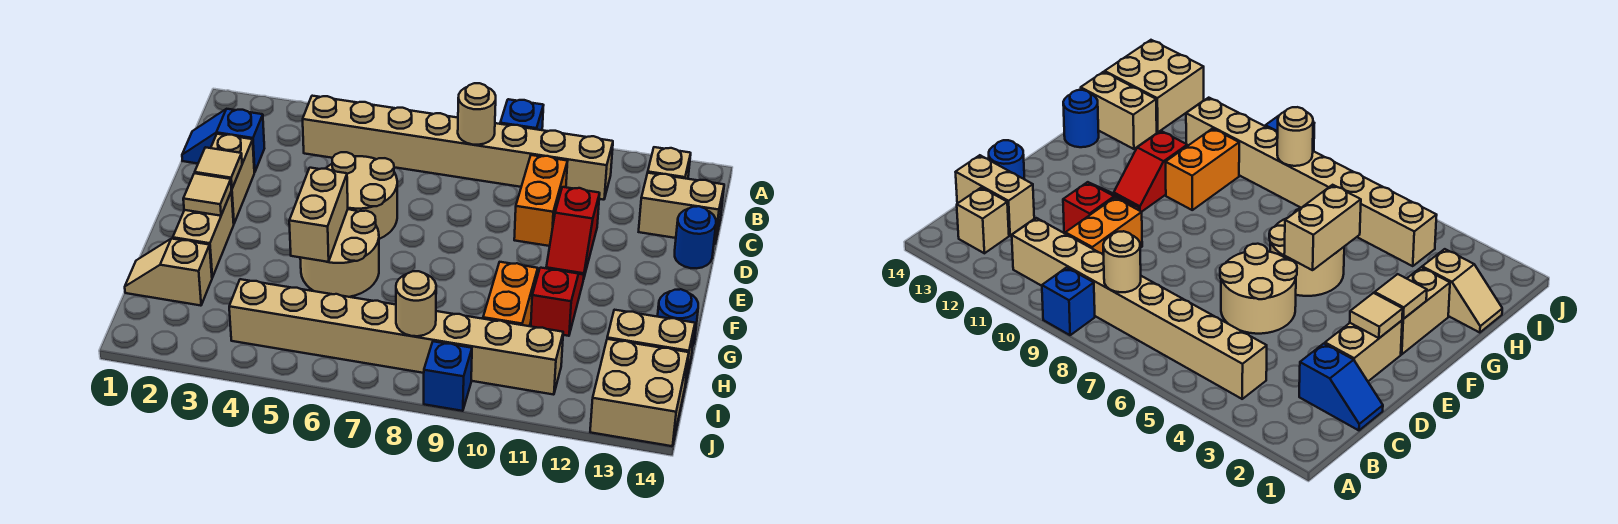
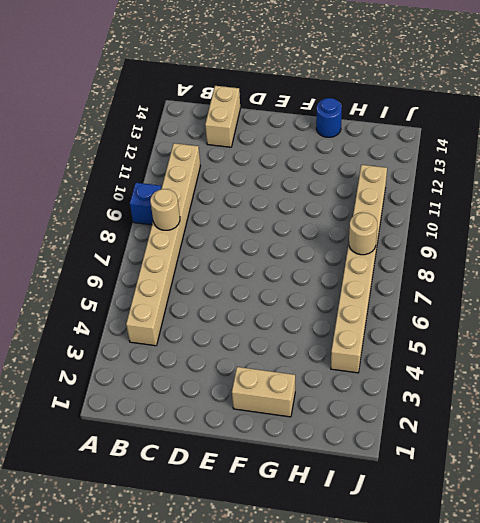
none -> tan brick B13 level 1
none -> blue slope C1:C2 level 1 top 2
none -> orange brick C10:D10 level 1

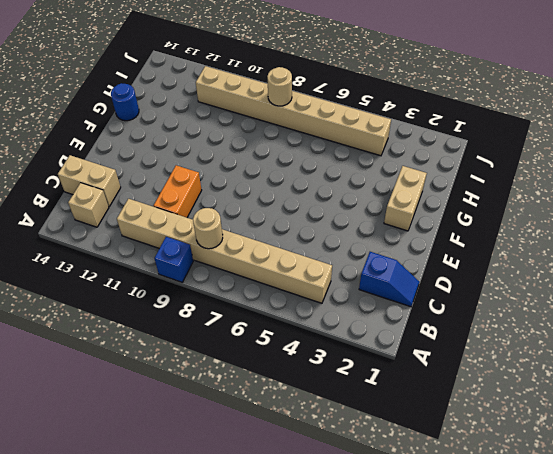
none -> tan brick D2:E2 level 1
none -> tan round brick D5:E6 level 1
none -> red slope D11:E11 level 1 top D

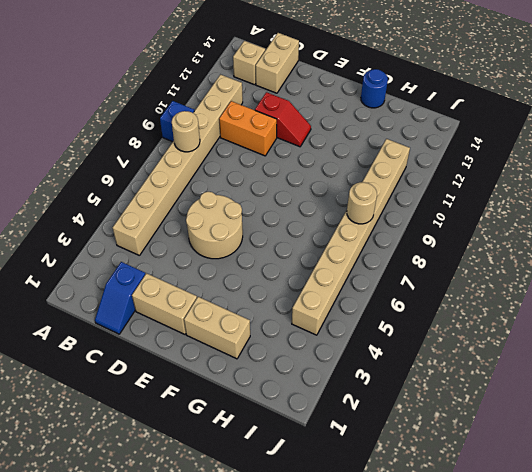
none -> blue round brick D14 level 1
none -> tan round brick F5:G6 level 1
none -> red slope F11:G11 level 1 top G

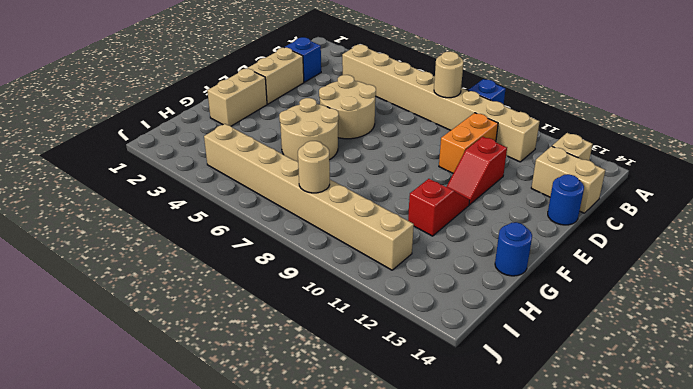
none -> orange brick G10:H10 level 1
none -> tan slope H1:H2 level 1 top 2
none -> tan brick H13:H14 level 1

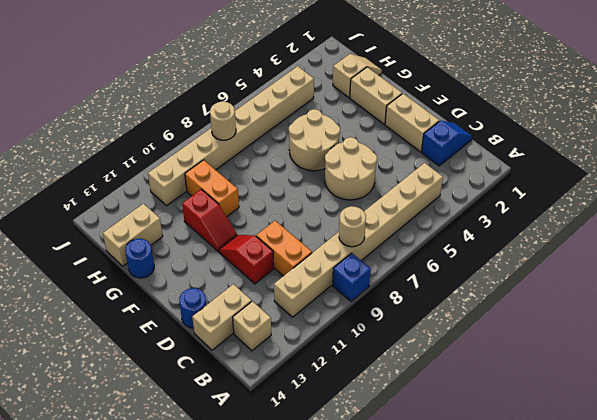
none -> tan brick I13:J14 level 1
none -> blue brick J9 level 1
none -> tan tile E2 level 2

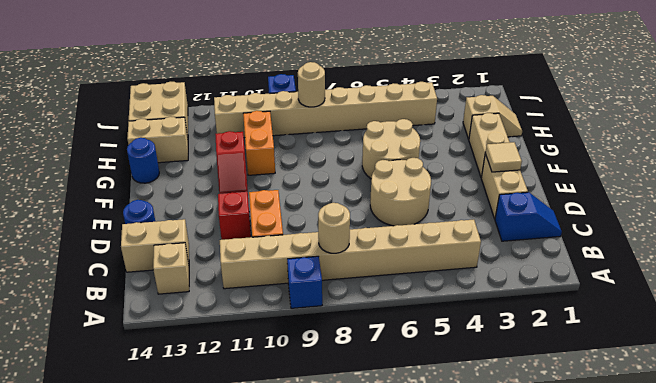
none -> tan tile F2 level 2
none -> tan brick F5:G5 level 2

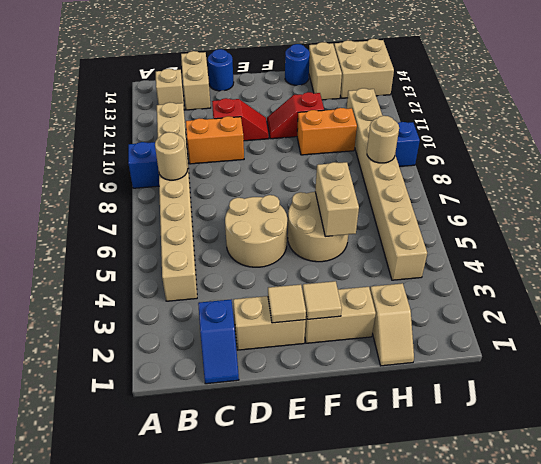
tan brick G5:G6 level 2 -> tan brick F5:G5 level 2

